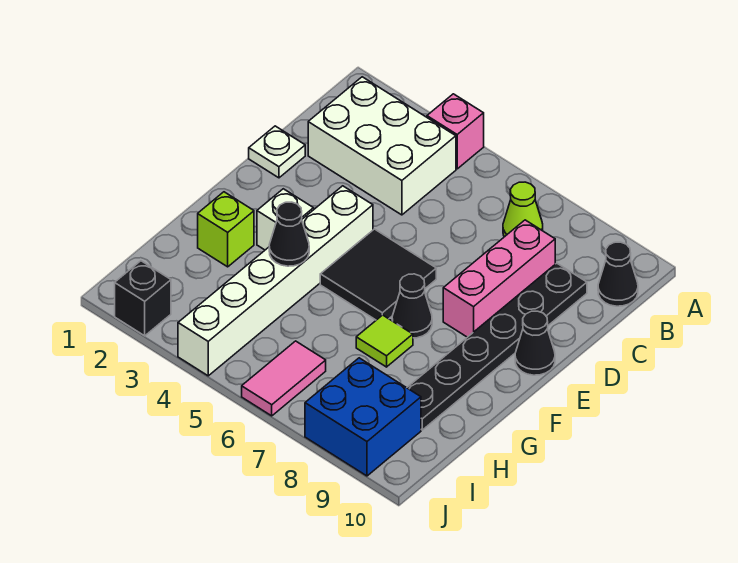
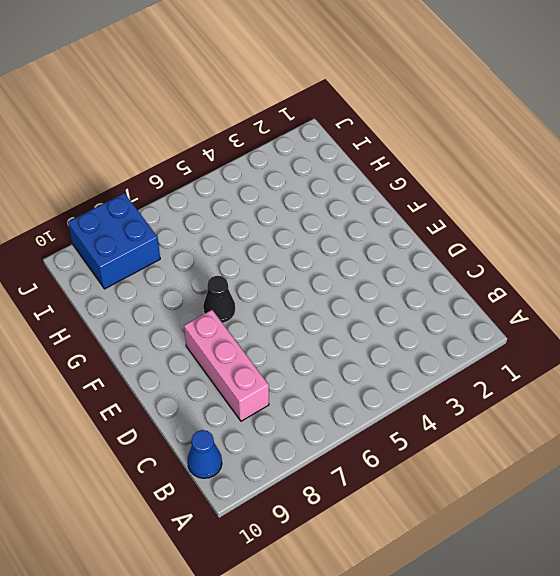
blue cone B10 level 1 -> black cone B10 level 1
none -> pink brick A4 level 1
none -> white brick B2:C4 level 1
none -> lime cone B7 level 1

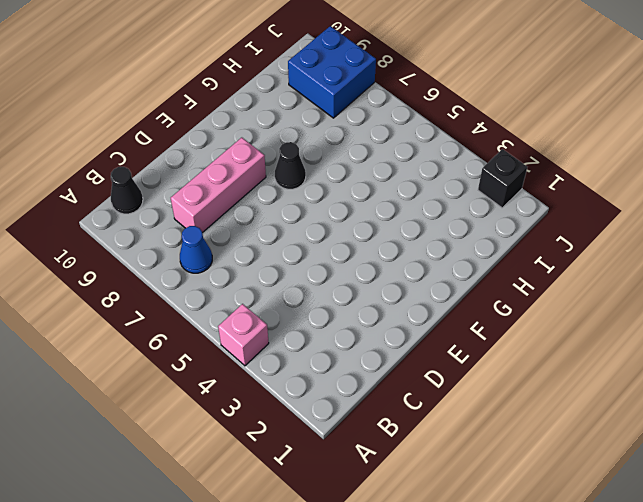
blue cone B7 level 1 -> lime cone B7 level 1
none -> white brick B2:C4 level 1
none -> black plate C9:H9 level 1
none -> white plate D1 level 1

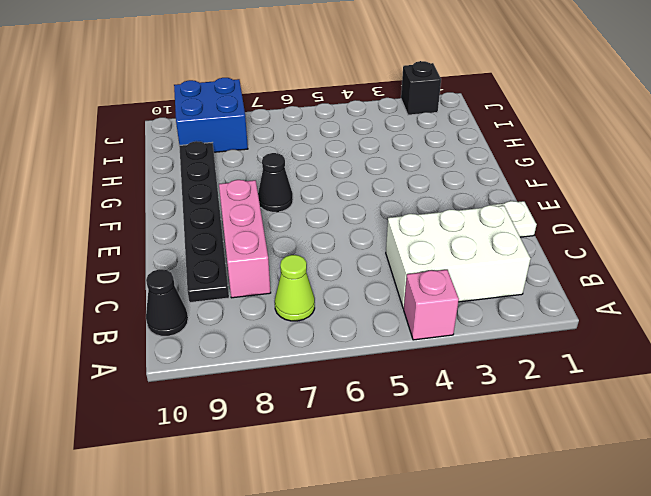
none -> white brick E4:J4 level 1
none -> black tile E5:F6 level 1
none -> black cone E10 level 1

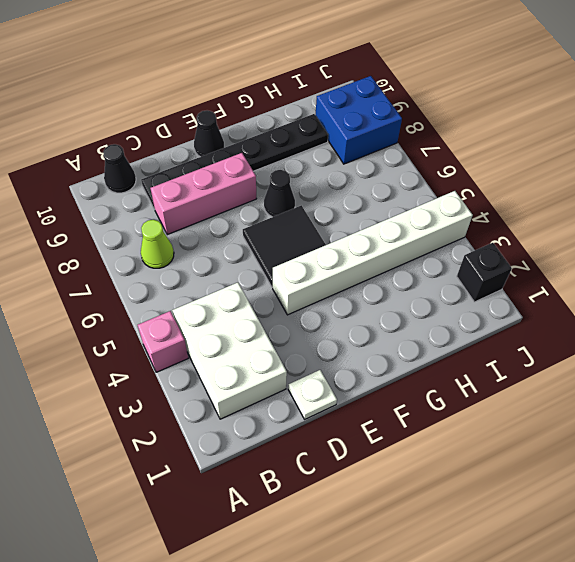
none -> white brick F3 level 1
none -> lime brick G2 level 1
none -> lime tile G7 level 1

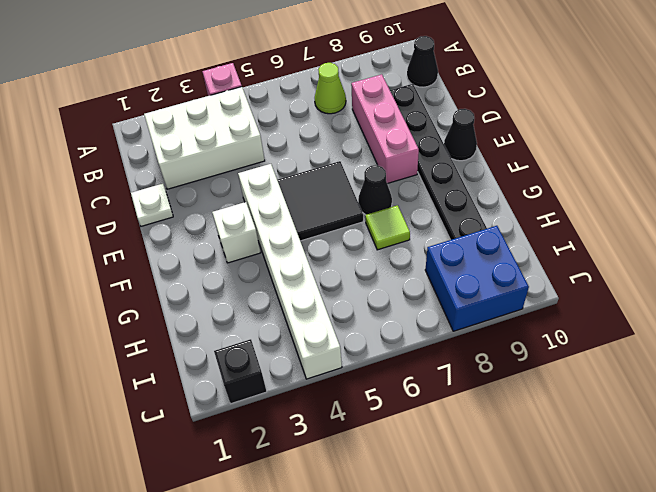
none -> lime brick G2 level 1
none -> pink tile I6:J6 level 1
none -> black cone G4 level 2

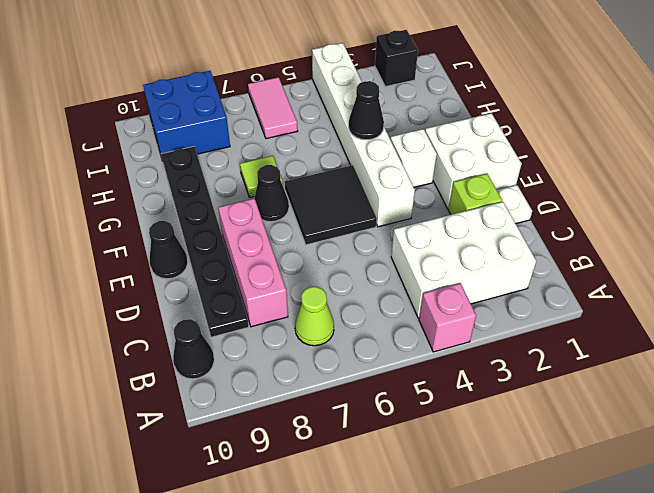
lime brick D2 level 1 -> lime brick G2 level 1
white brick E1:F2 level 1 -> none

